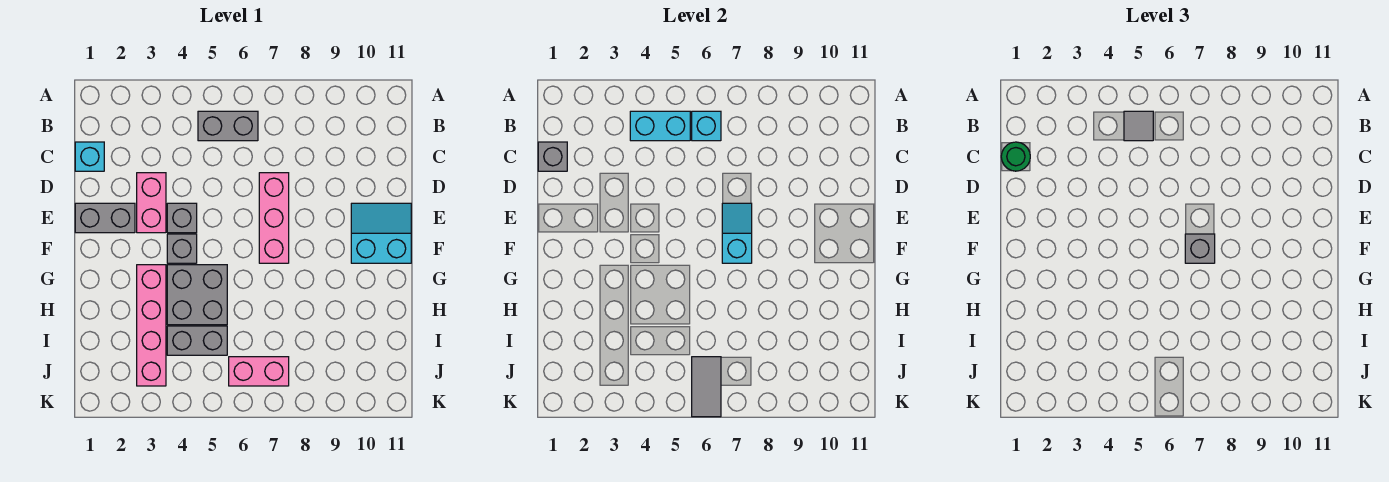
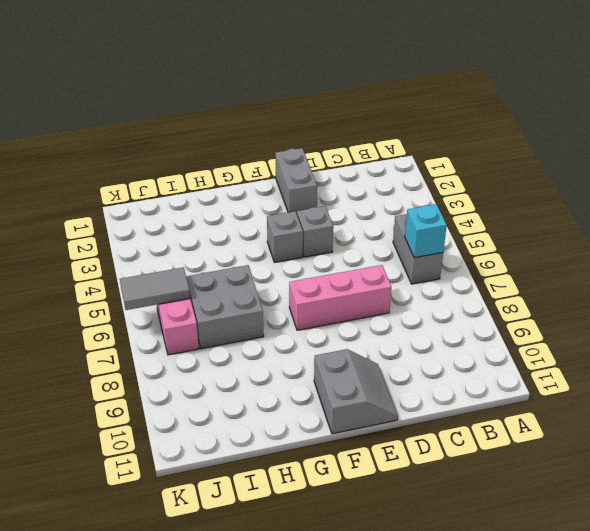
grey slope E10:F11 level 1 top F -> cyan slope E10:F11 level 1 top F
grey brick H6:I7 level 1 -> grey brick G4:H5 level 1
none -> cyan brick C1 level 1
none -> pink brick D3:E3 level 1
none -> pink brick G3:J3 level 1

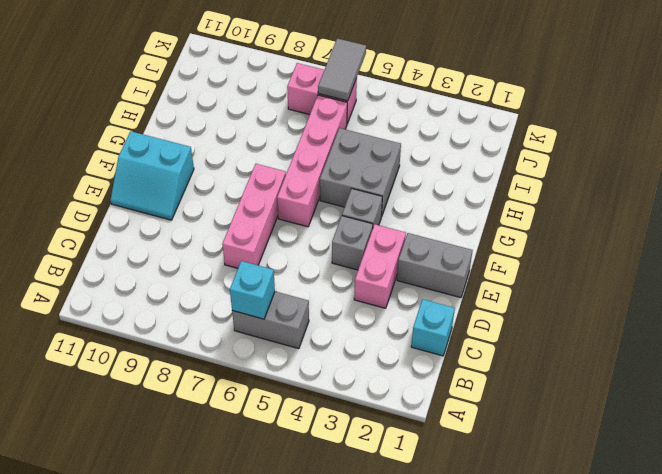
pink brick F6:I6 level 1 -> pink brick G3:J3 level 1
none -> grey brick I4:I5 level 1
none -> cyan brick B4:B5 level 2
none -> grey brick C1 level 2

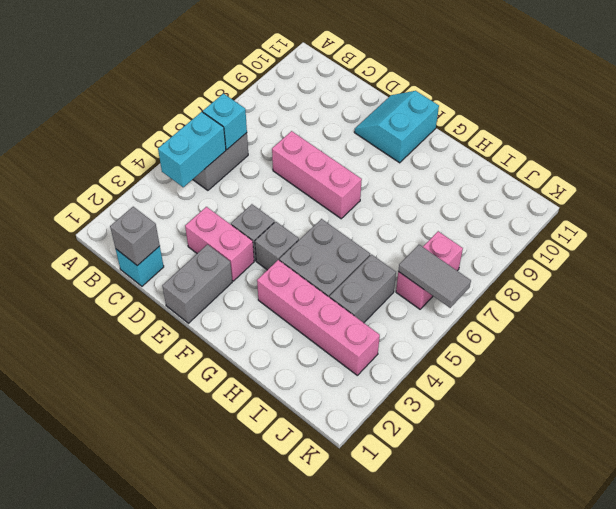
none -> cyan slope E7:F7 level 2 top F
none -> grey tile B5 level 3
none -> green round brick C1 level 3

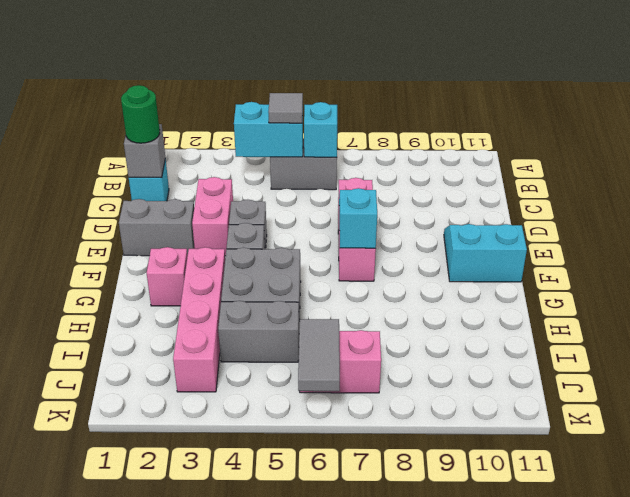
pink brick G2 level 1 -> none
none -> grey brick F7 level 3

